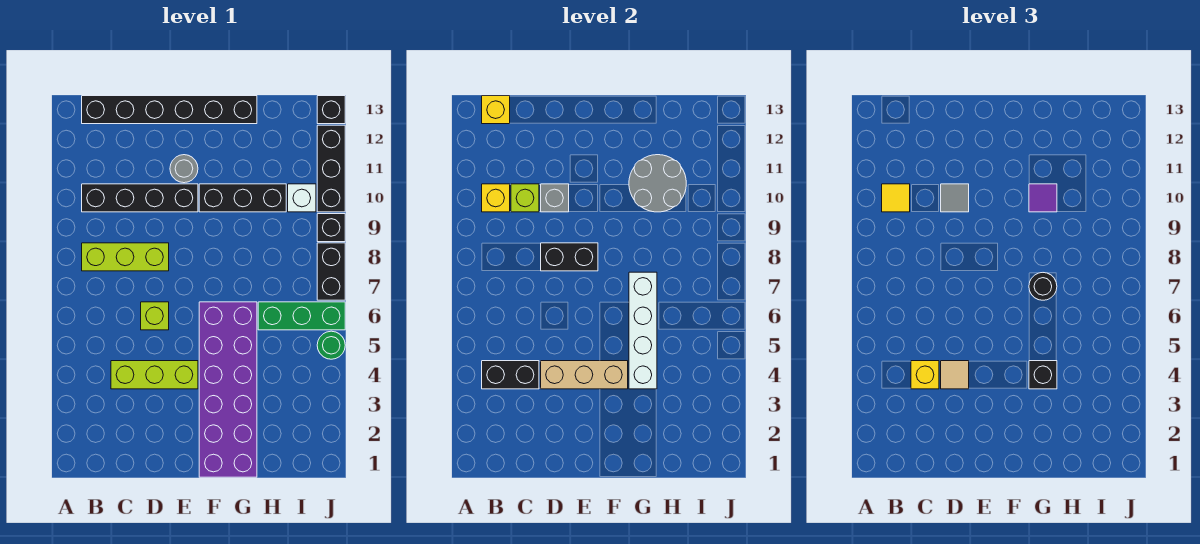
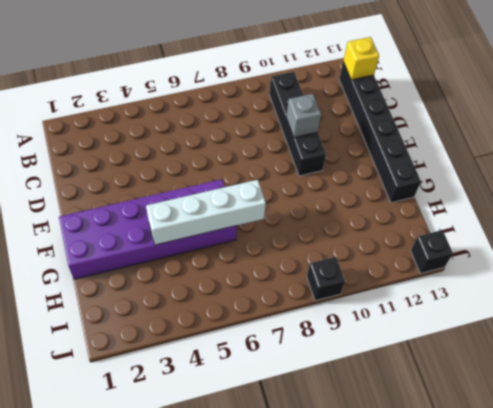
none -> lime brick B8:D8 level 1
none -> lime brick C4:E4 level 1
none -> lime brick D6 level 1
none -> grey round brick E11 level 1

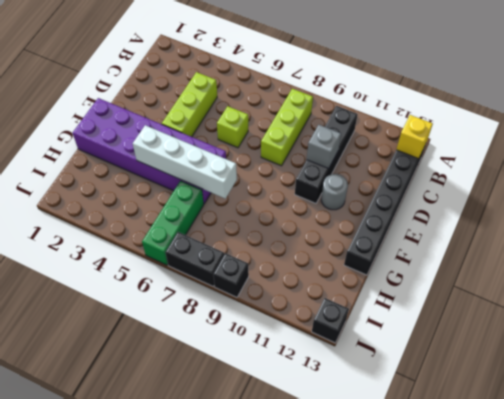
none -> black brick F10:H10 level 1
none -> white brick I10 level 1
none -> green round brick J5 level 1
none -> black brick J10:J12 level 1

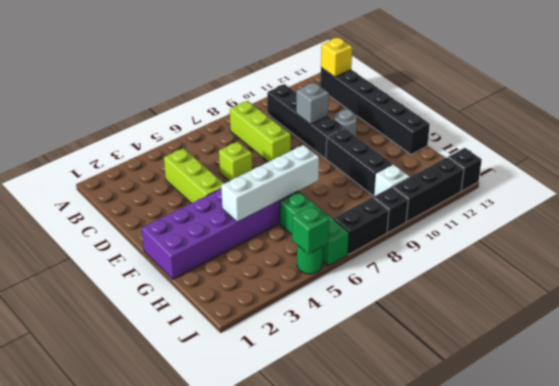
green brick J5 level 2 -> none
none -> black brick B4:C4 level 2
none -> yellow brick B10 level 2
none -> lime brick C10 level 2
none -> tan brick D4:F4 level 2

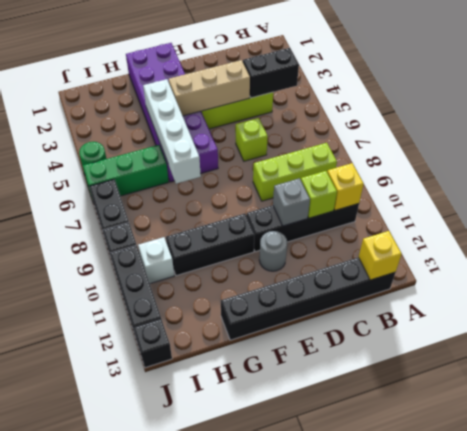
none -> black brick D8:E8 level 2
none -> grey round brick G10:H11 level 2
none -> yellow tile B10 level 3
none -> yellow brick C4 level 3

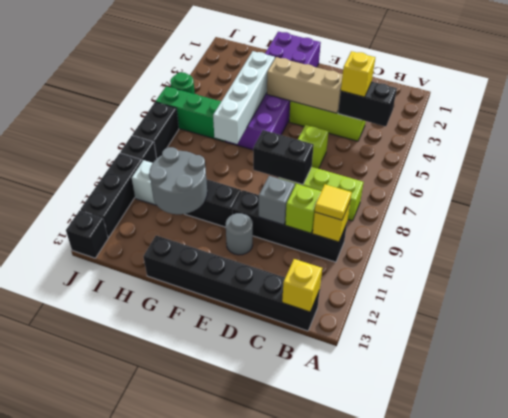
none -> tan tile D4 level 3
none -> grey tile D10 level 3
none -> black brick G4 level 3
none -> black round brick G7 level 3

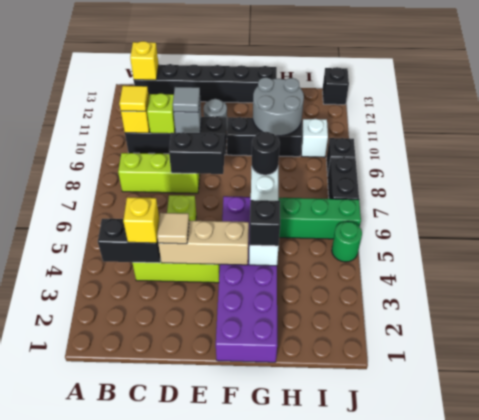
none -> black brick J10:J12 level 1
none -> purple tile G10 level 3

